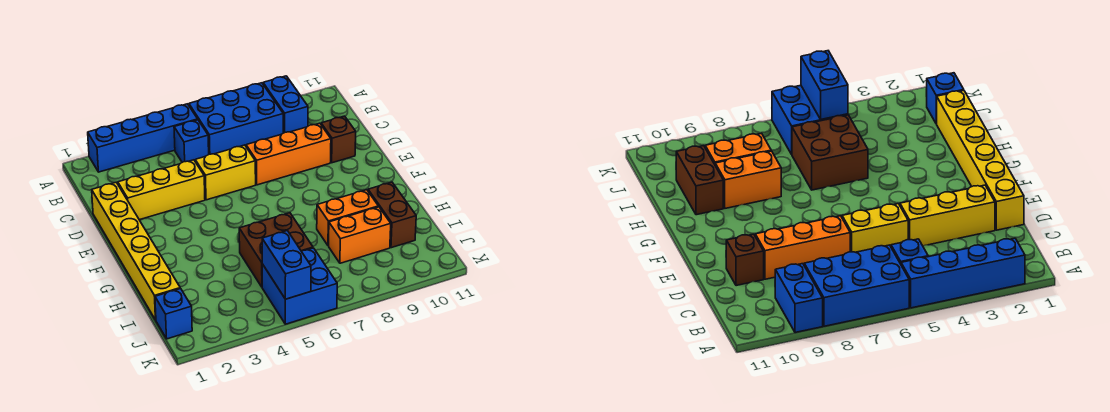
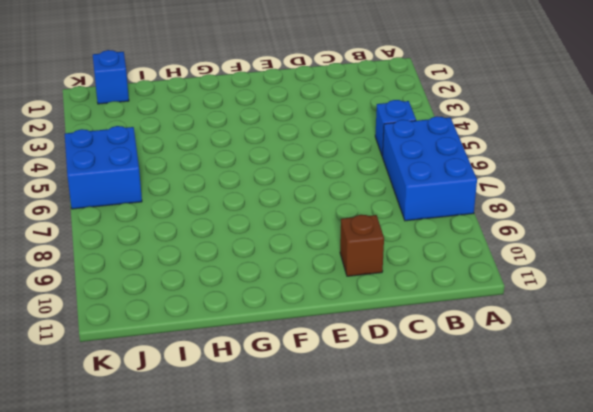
none -> blue brick A2:A5 level 1
none -> blue brick A9:B9 level 1
none -> yellow brick D1:I1 level 1

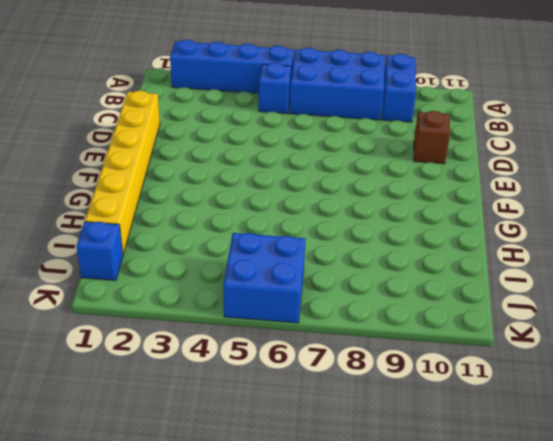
none -> yellow brick D2:D4 level 1
none -> yellow brick D5:D6 level 1
none -> orange brick D7:D9 level 1

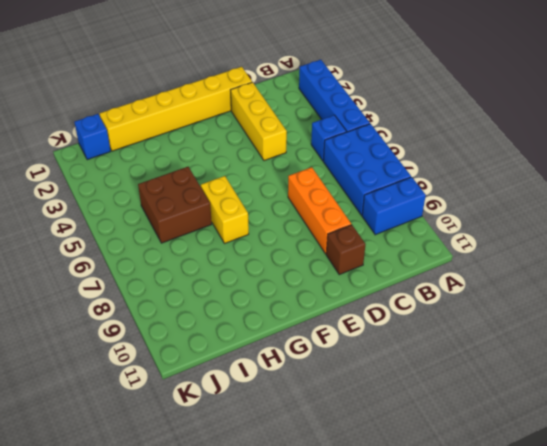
yellow brick G6:G7 level 1 -> yellow brick D5:D6 level 1
none -> orange brick H8:H9 level 1
none -> brown brick H10:I10 level 1
none -> orange brick I8:I9 level 1

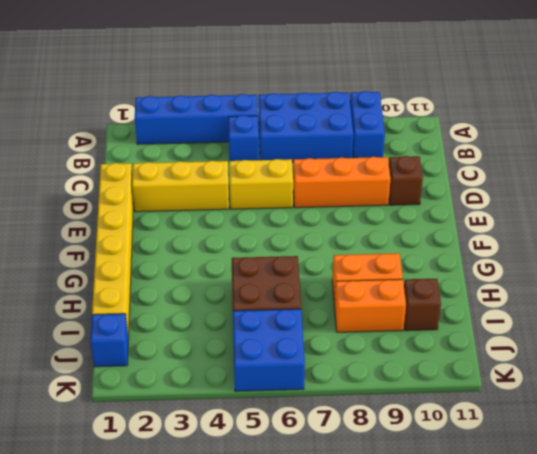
brown brick I10 level 1 -> brown brick H10:I10 level 1
none -> blue brick J5:K5 level 2

